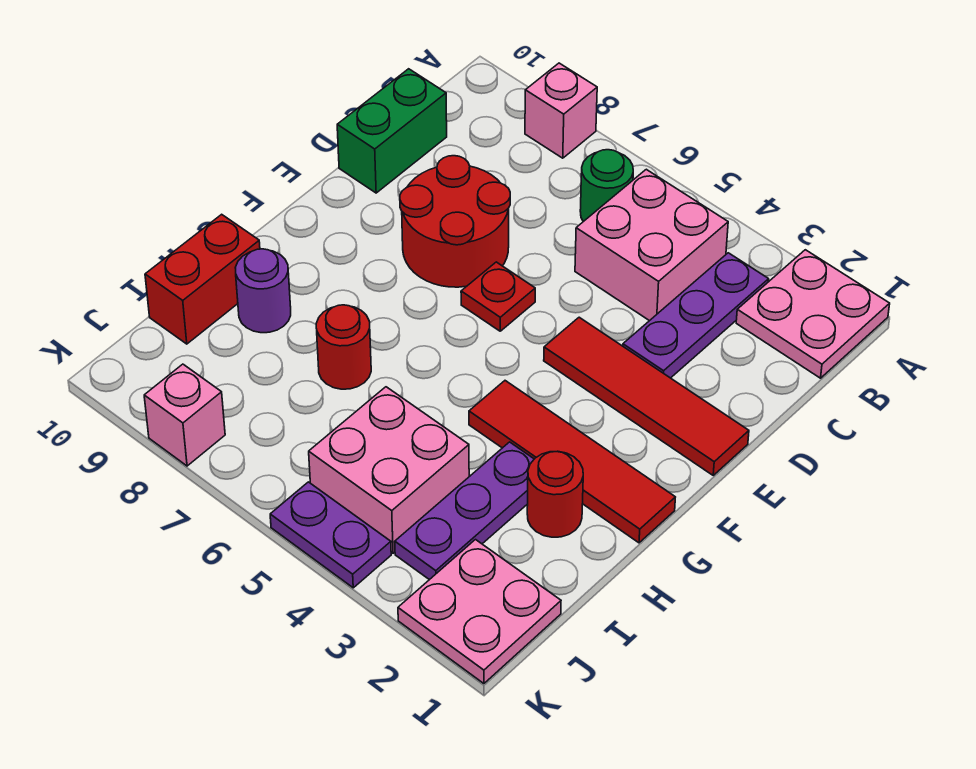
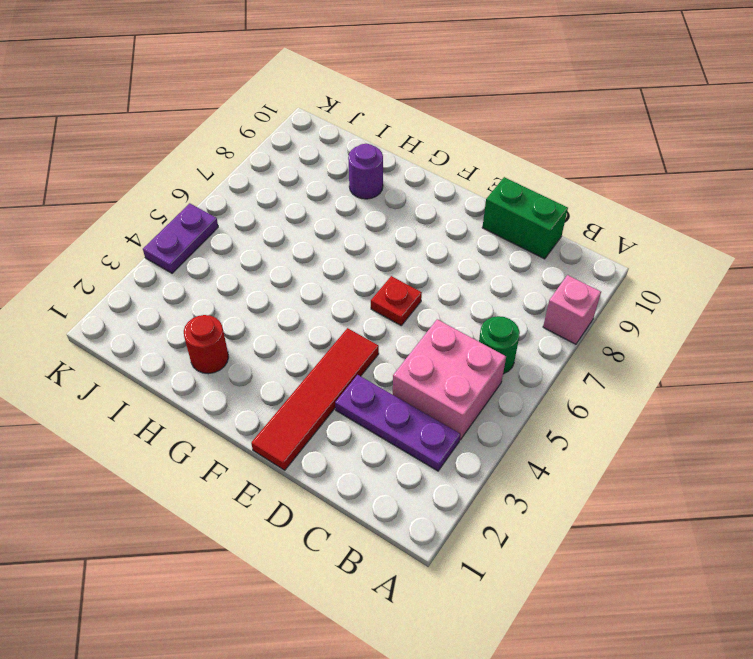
none -> pink plate A1:B2 level 1
none -> red round brick D7:E8 level 1
none -> red tile G1:G4 level 1

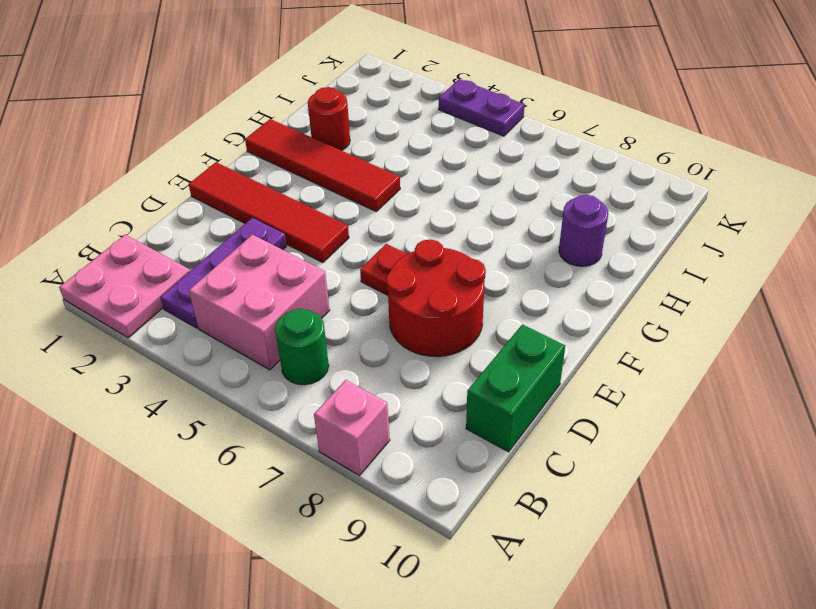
none -> purple plate H3:J3 level 1
none -> red round brick H7 level 1
none -> red brick H10:I10 level 1

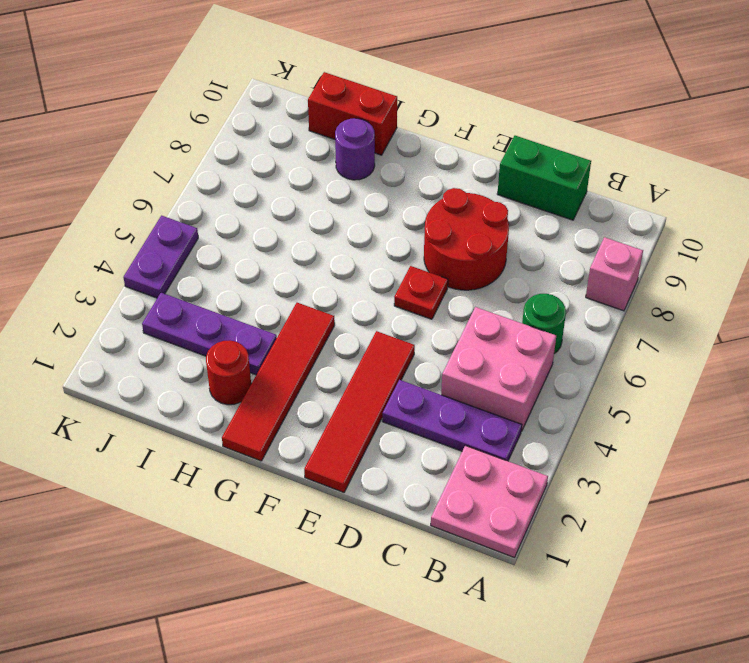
none -> red round brick H7 level 1
none -> pink brick I4:J5 level 1
none -> pink plate J1:K2 level 1

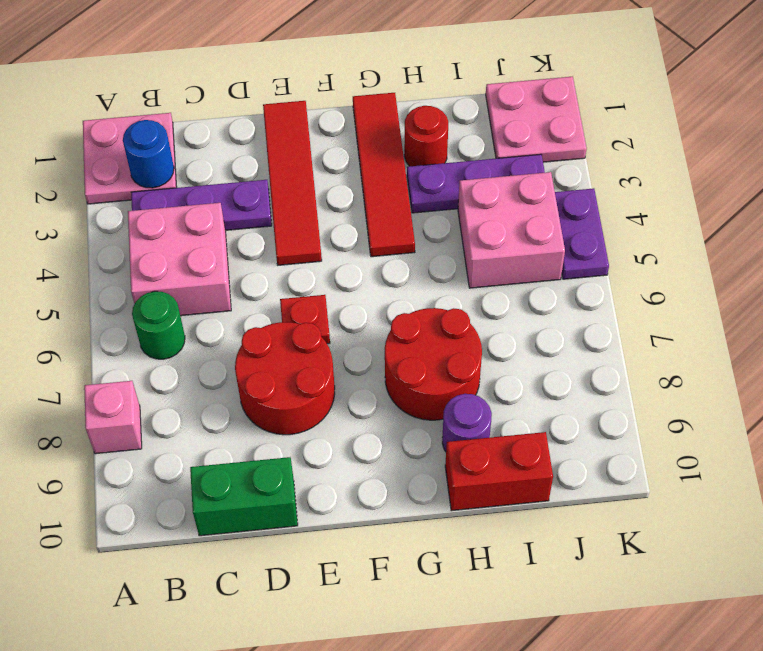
blue round brick B2 level 2 -> none
red round brick G7:H8 level 1 -> red round brick H7 level 1
none -> pink brick K8 level 1

